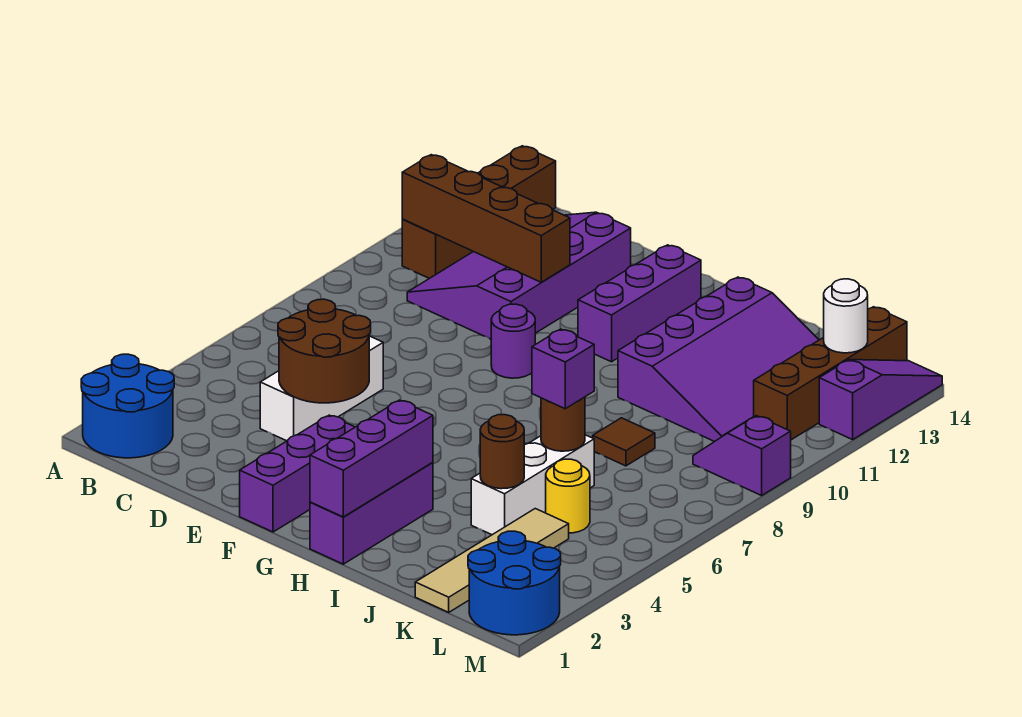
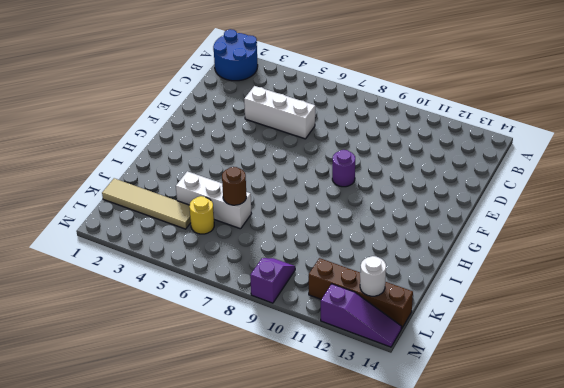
none -> brown brick B11:B14 level 1
none -> purple slope C10:E13 level 1 top E
none -> purple brick F1:F3 level 1

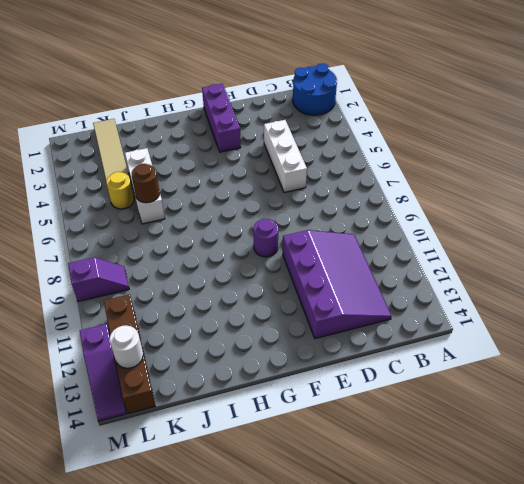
none -> brown brick B11:B14 level 1
none -> purple brick G11:G13 level 1
none -> purple brick H1:H3 level 1

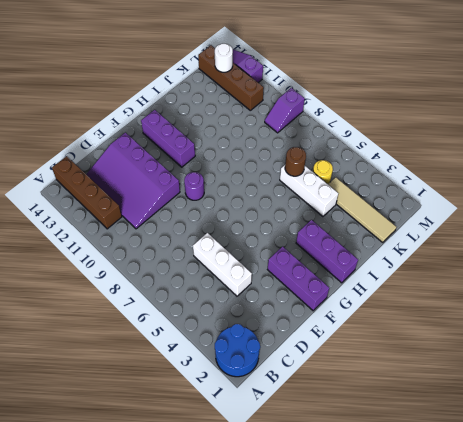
none -> purple slope I10:K13 level 1 top I
none -> brown tile J8 level 1
none -> blue round brick L1:M2 level 1

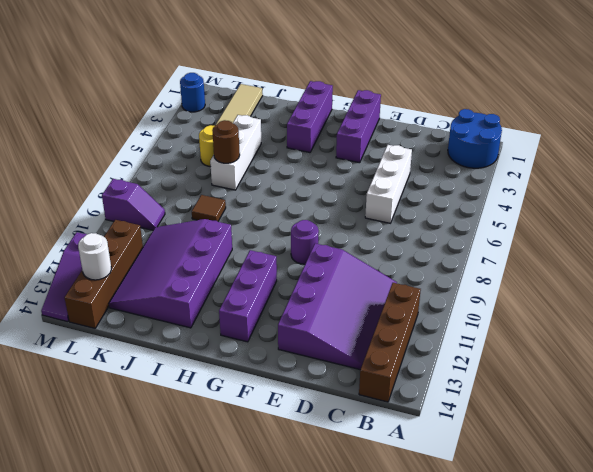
blue round brick M2 level 1 -> blue round brick L1:M2 level 1
none -> brown brick B11:E11 level 2
none -> brown round brick D4:E5 level 2
none -> purple brick H1:H3 level 2

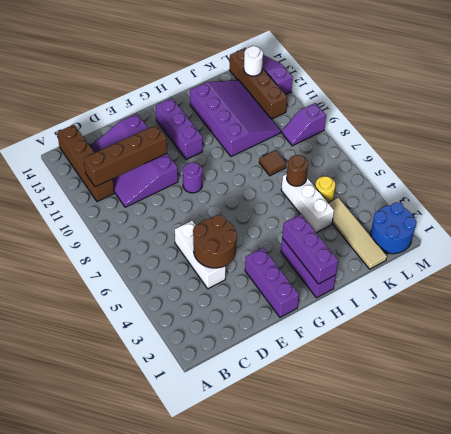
none -> blue round brick A1:B2 level 1
none -> brown round brick J4 level 2
none -> purple brick J6 level 3

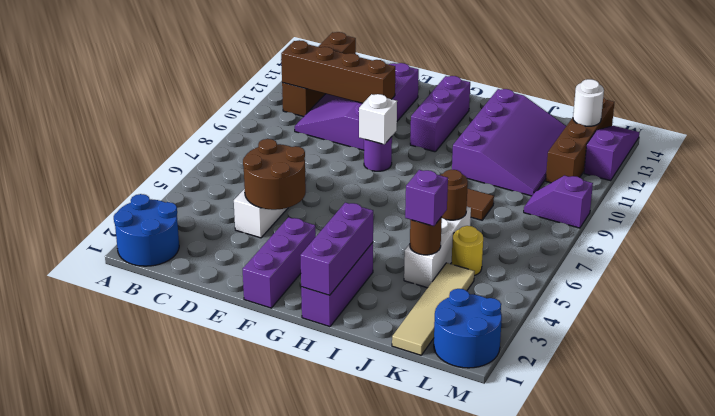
white brick F9 level 2 -> none
purple brick J4 level 3 -> purple brick J6 level 3

